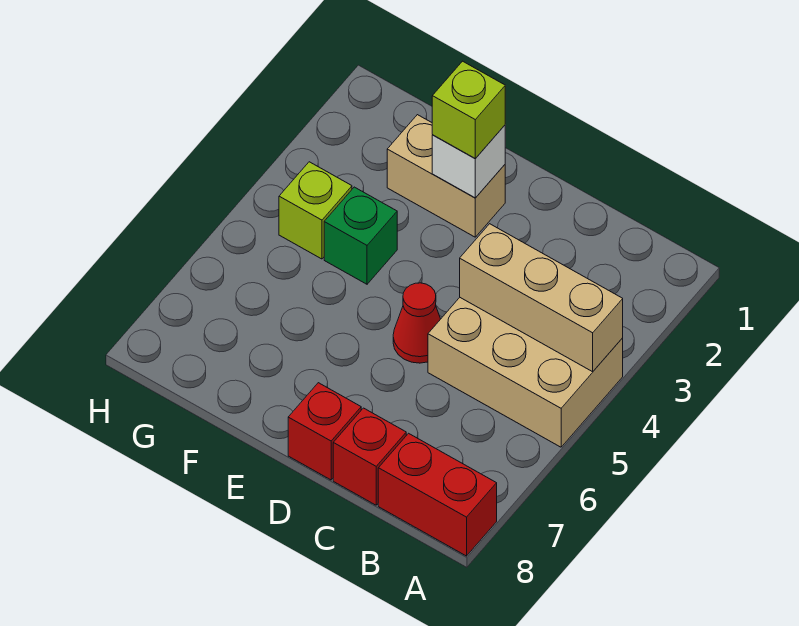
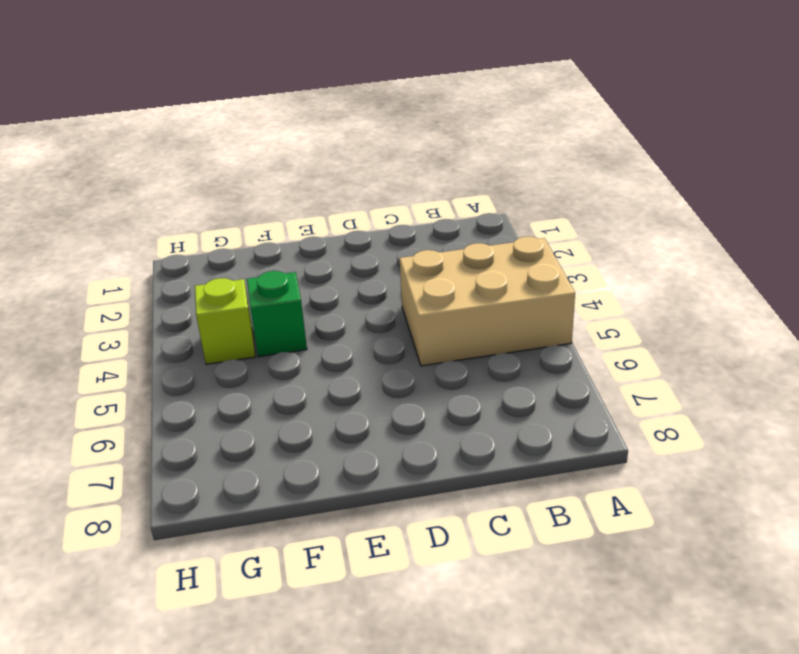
none -> red brick A8:B8 level 1
none -> red brick C8 level 1

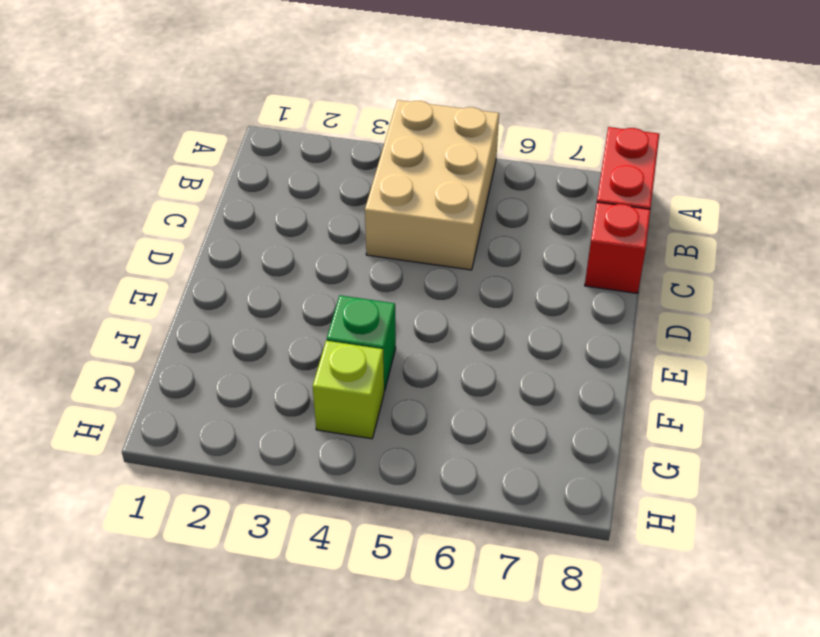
none -> red cone D5 level 1
none -> red brick D8 level 1

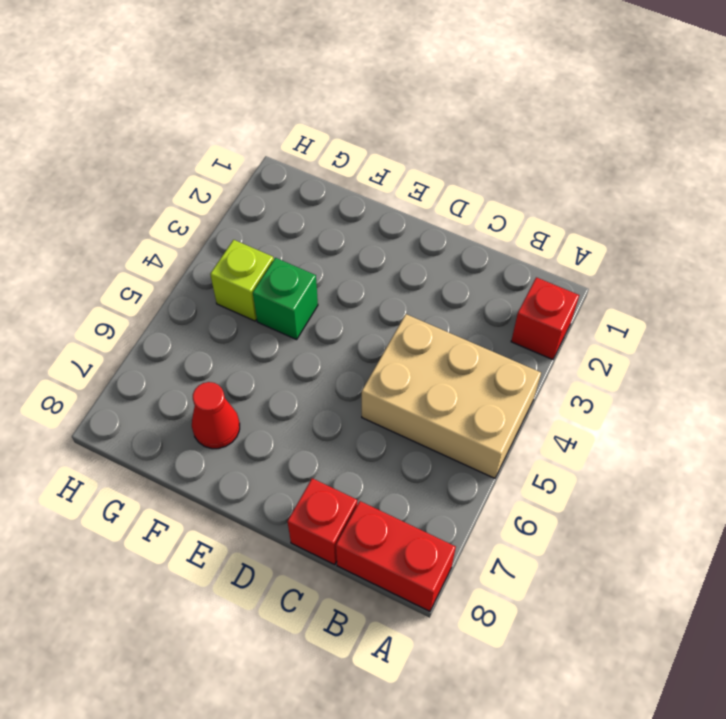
red brick A2 level 1 -> red brick D8 level 1
red cone F7 level 1 -> red cone D5 level 1
none -> tan brick E2:F2 level 1
none -> tan brick A4:C4 level 2

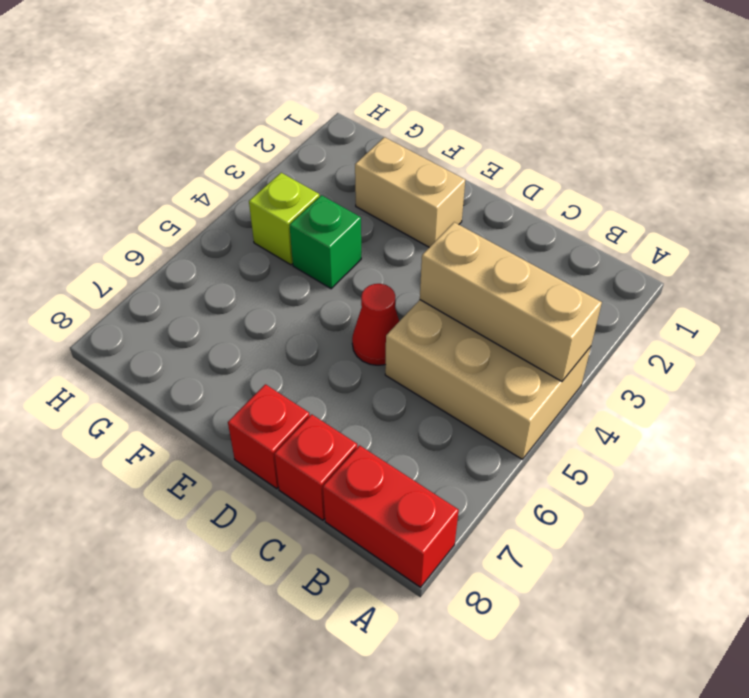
none -> white brick E2 level 2
none -> lime brick E2 level 3

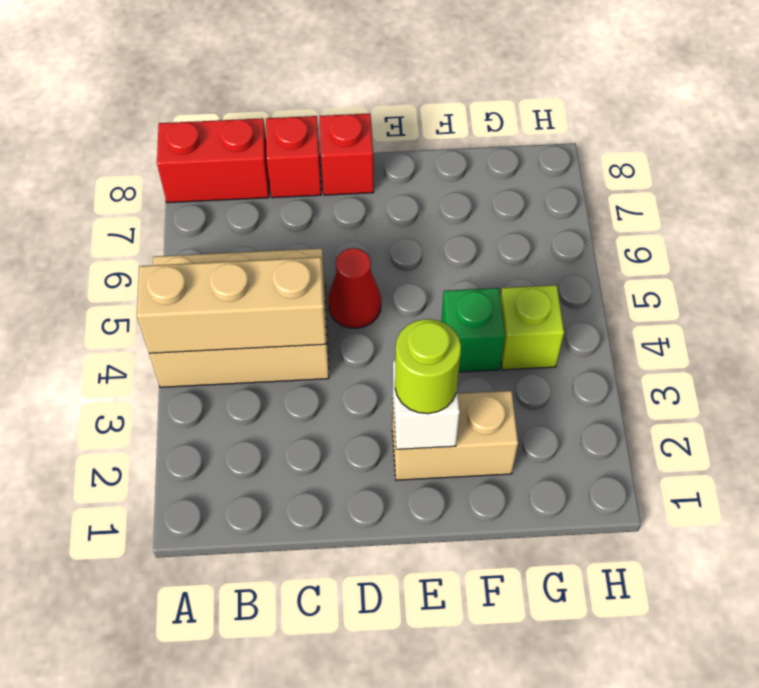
lime round brick E2 level 3 -> lime brick E2 level 3

